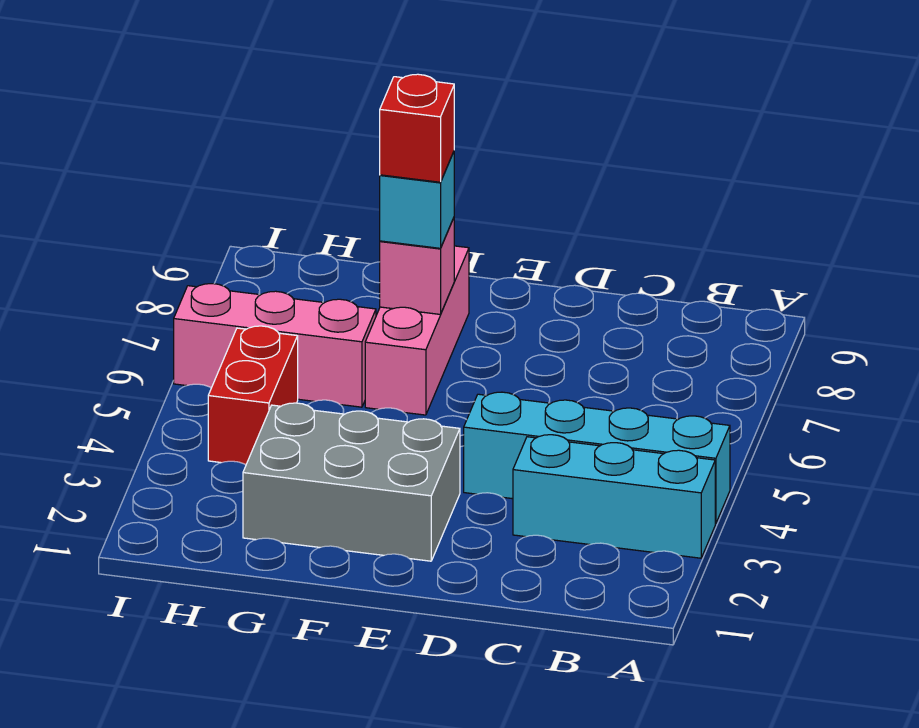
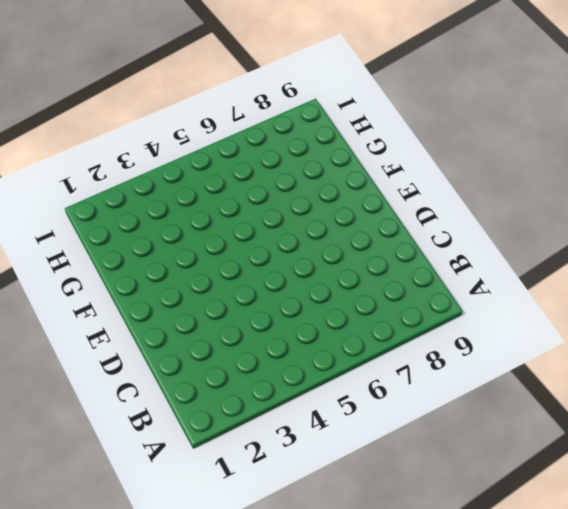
none -> cyan brick A3:C3 level 1
none -> cyan brick A4:D4 level 1

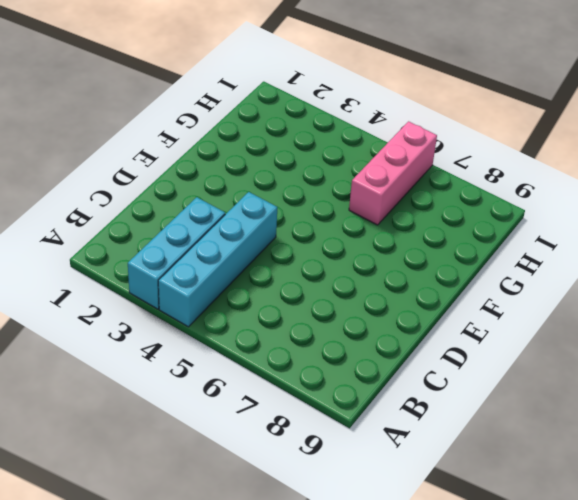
none -> grey brick E2:G3 level 1
none -> pink brick F6:F8 level 1

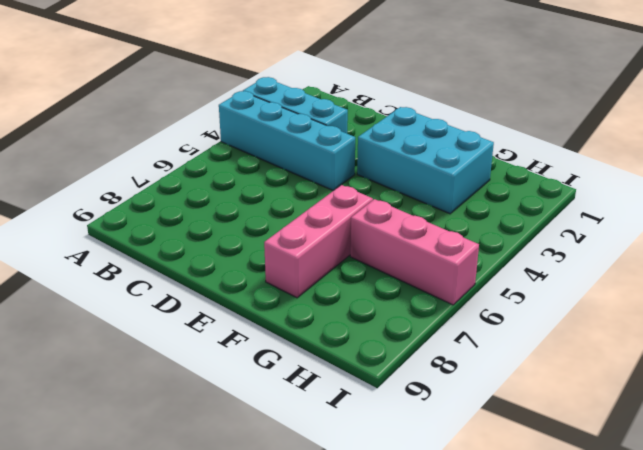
cyan brick E2:G3 level 1 -> grey brick E2:G3 level 1
none -> red brick H4:H5 level 1
none -> pink brick F7 level 2

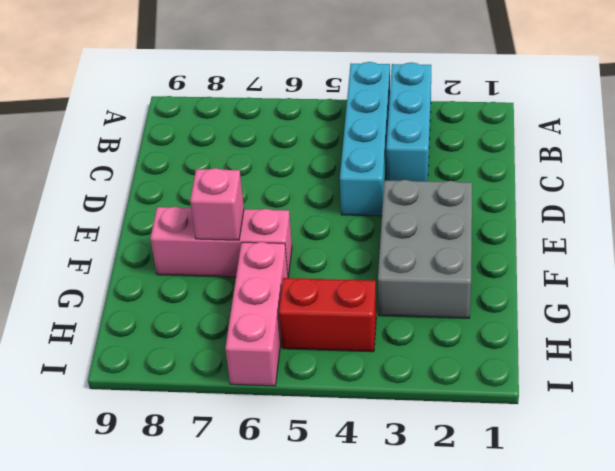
none -> cyan brick F7 level 3
none -> red brick F7 level 4

